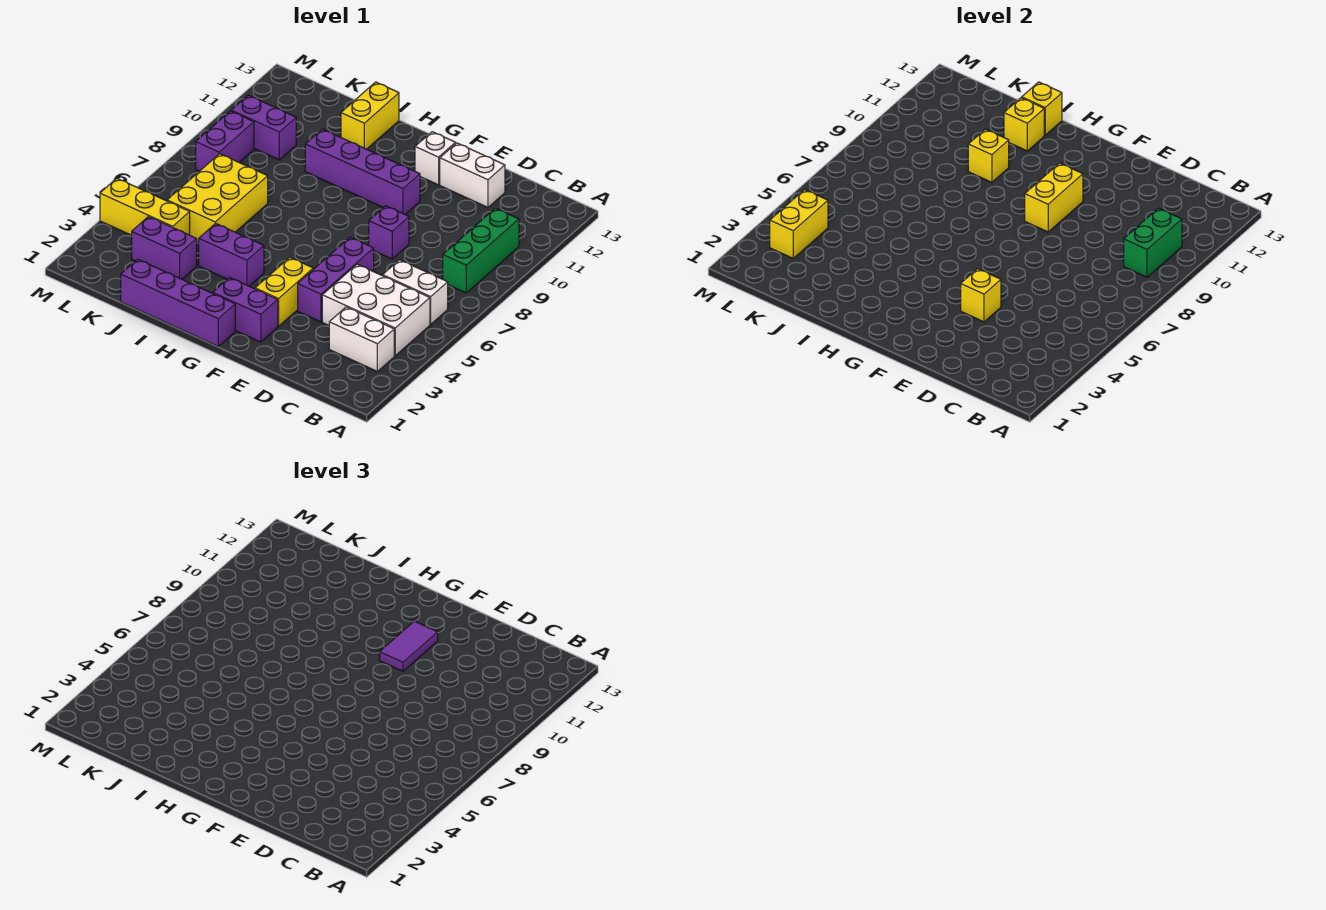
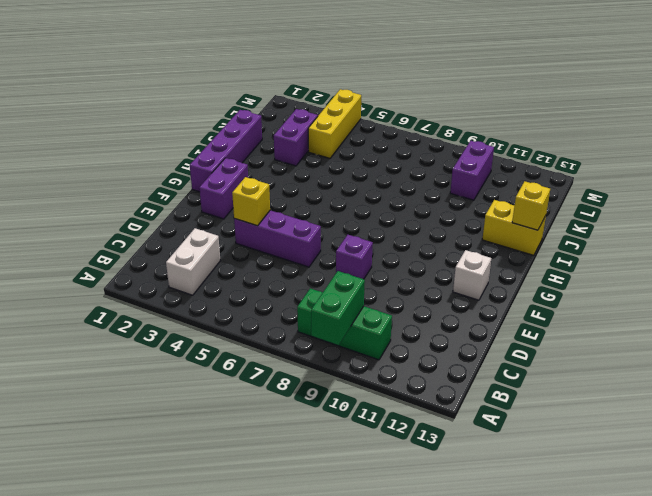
green brick A9:B9 level 2 -> green brick B9:B10 level 2
none -> white brick B4:D5 level 1
none -> white brick B6:C6 level 1
none -> white brick D12:E12 level 1

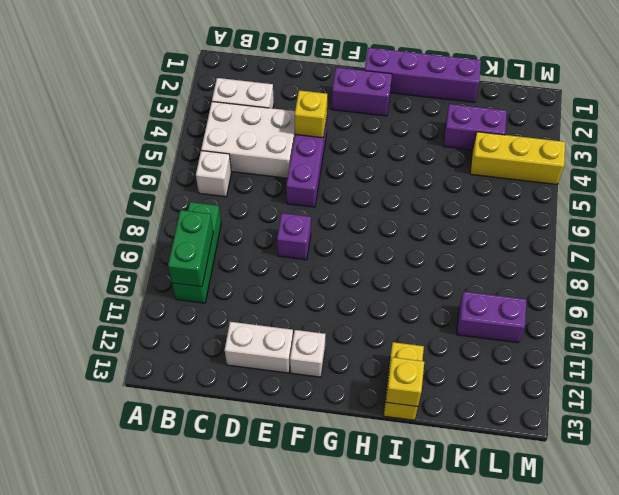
white brick B6 level 1 -> white brick B6:C6 level 1
none -> yellow brick F3:F4 level 1
none -> purple brick F10:I10 level 1
none -> purple brick H4:I4 level 1

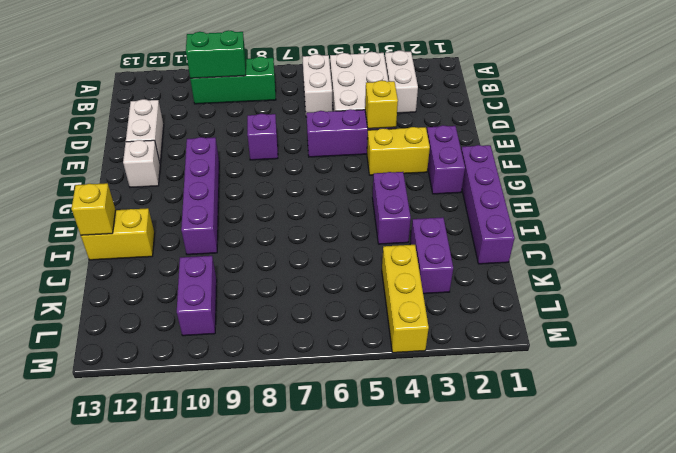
none -> yellow brick J5:K7 level 1
none -> purple brick L8:L9 level 1
none -> yellow brick F9:F10 level 2

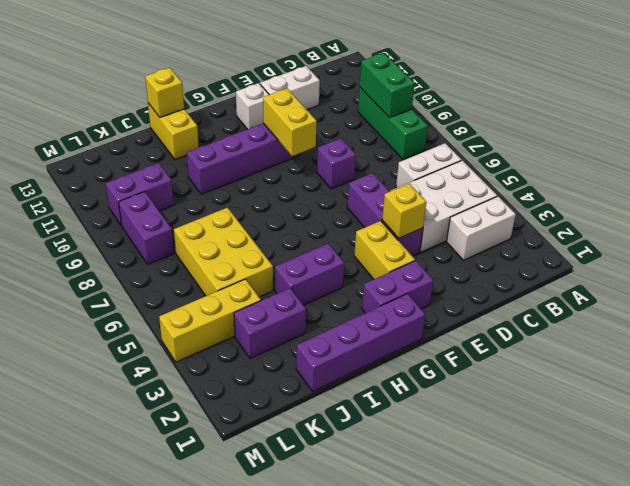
none -> yellow brick I10 level 2
none -> yellow brick I12 level 2
none -> yellow brick L3:L4 level 2

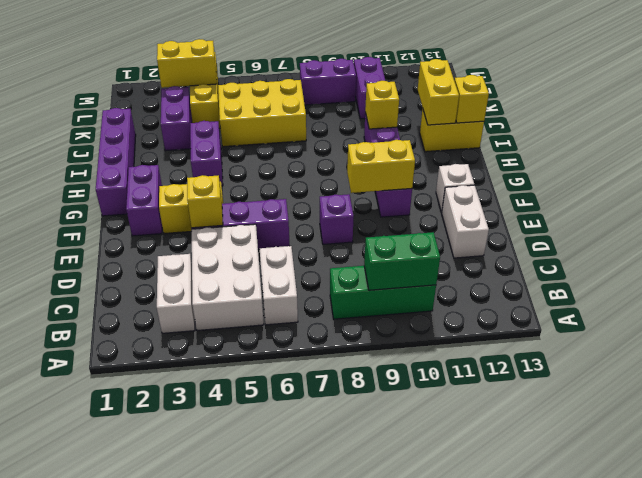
yellow brick I12:J12 level 2 -> yellow brick I12 level 2
none -> purple tile F10:F11 level 3

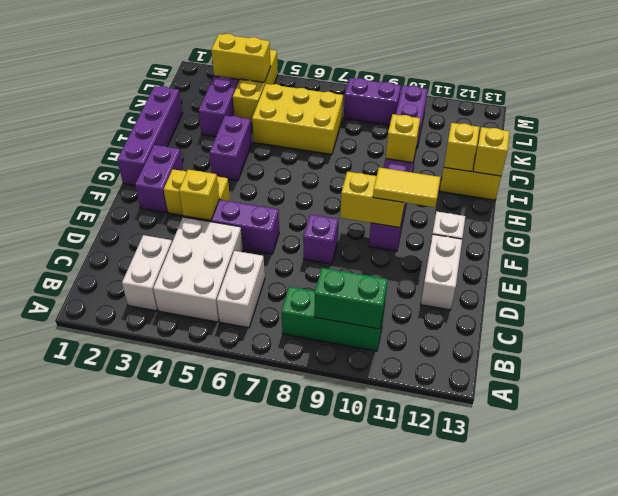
yellow tile F10:F11 level 3 -> purple tile F10:F11 level 3

